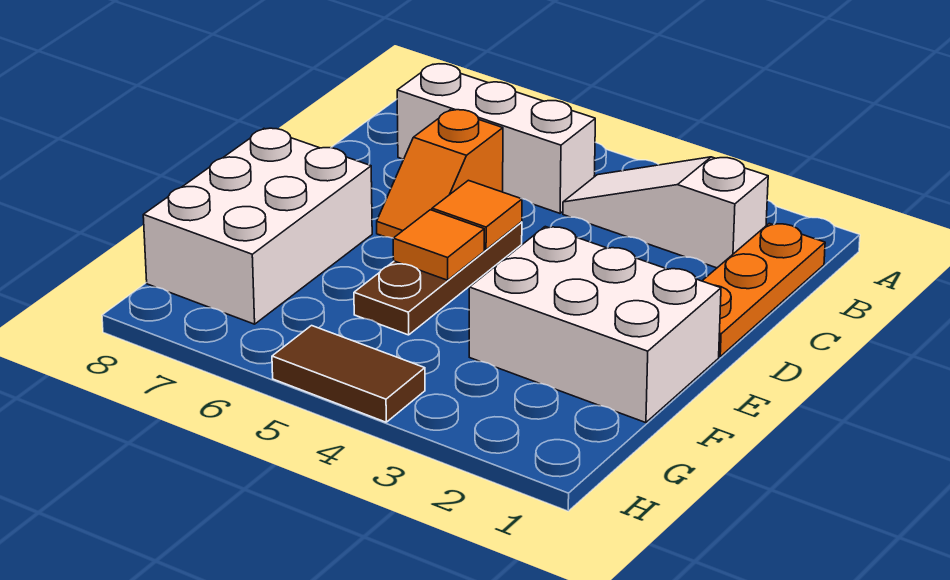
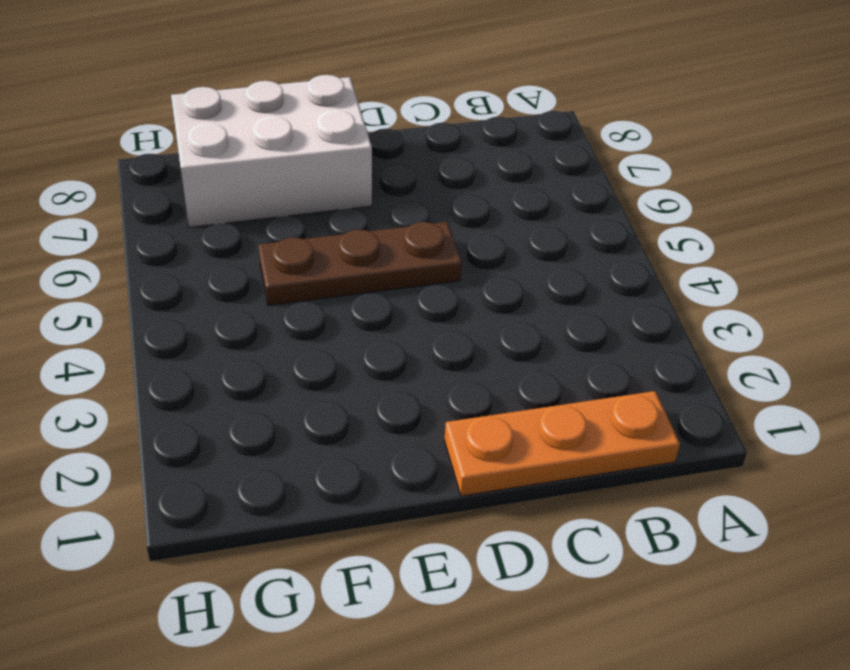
none -> white slope B2:B4 level 1 top 2
none -> white brick B5:B7 level 1

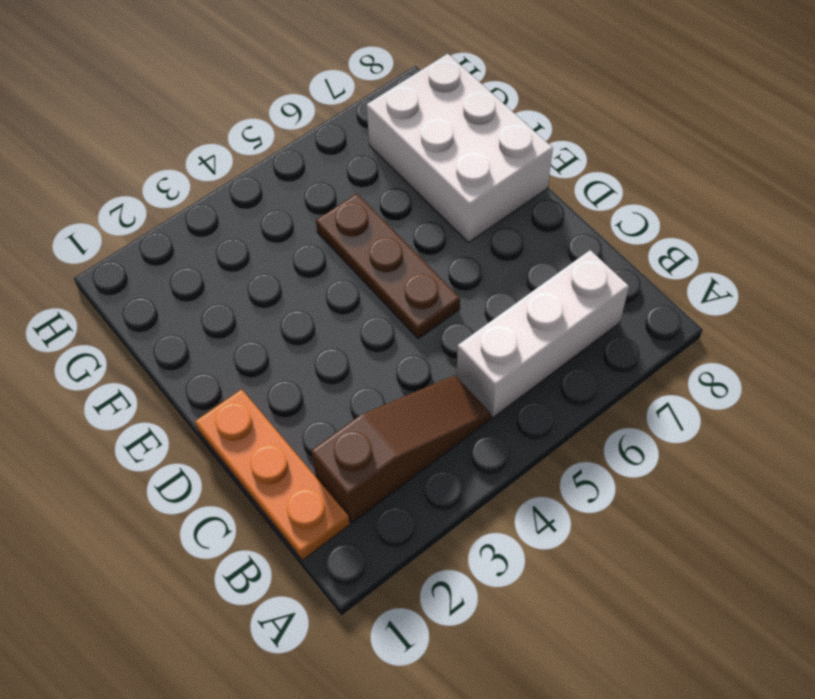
brown slope B2:B4 level 1 top 2 -> white slope B2:B4 level 1 top 2
none -> orange slope C6:D6 level 1 top C
none -> white brick E1:F3 level 1

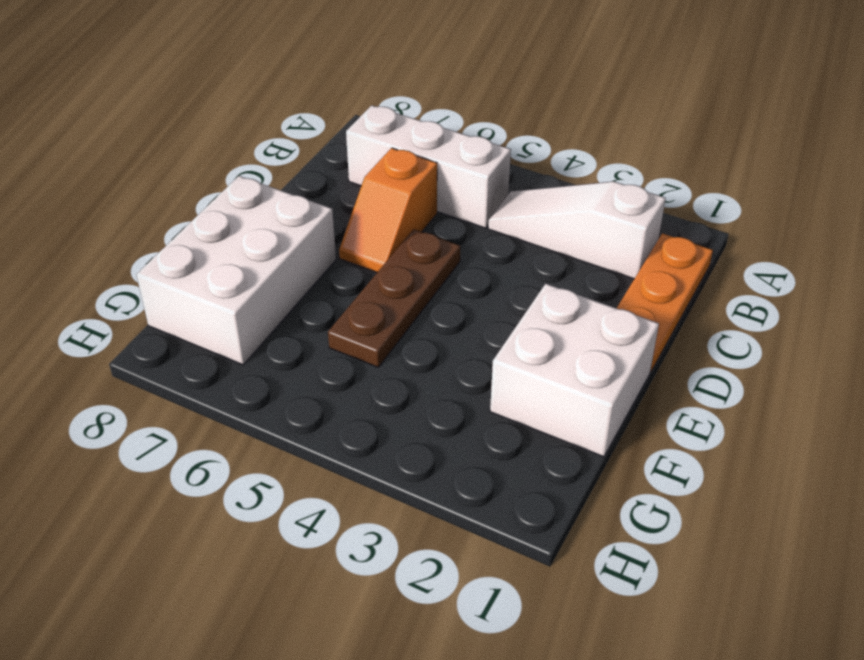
white brick E1:F2 level 1 -> white brick E1:F3 level 1
none -> brown tile H4:H5 level 1
none -> orange tile D5 level 2

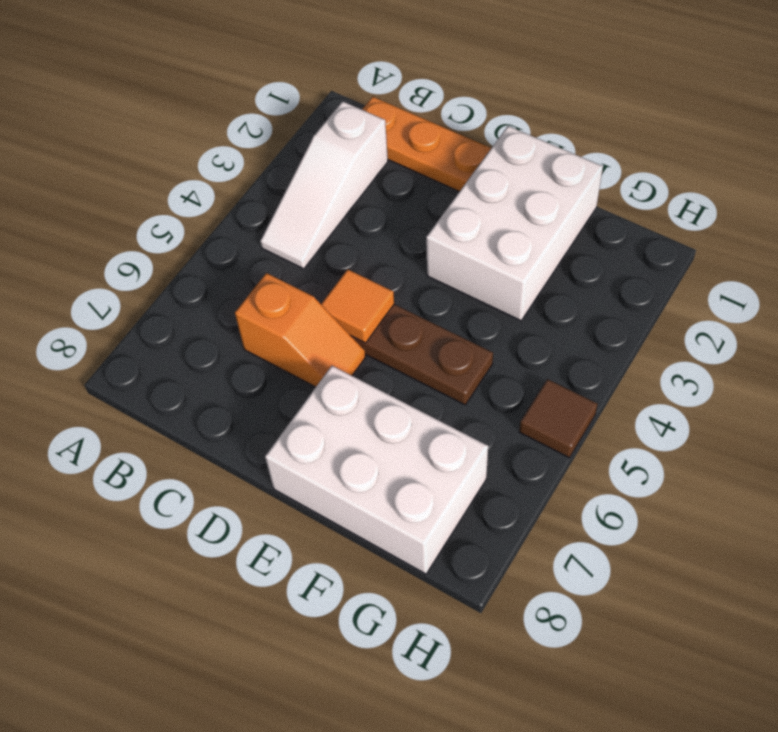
brown tile H5 level 1 -> brown tile H4:H5 level 1
none -> white brick B5:B7 level 1
none -> orange tile E5 level 2

